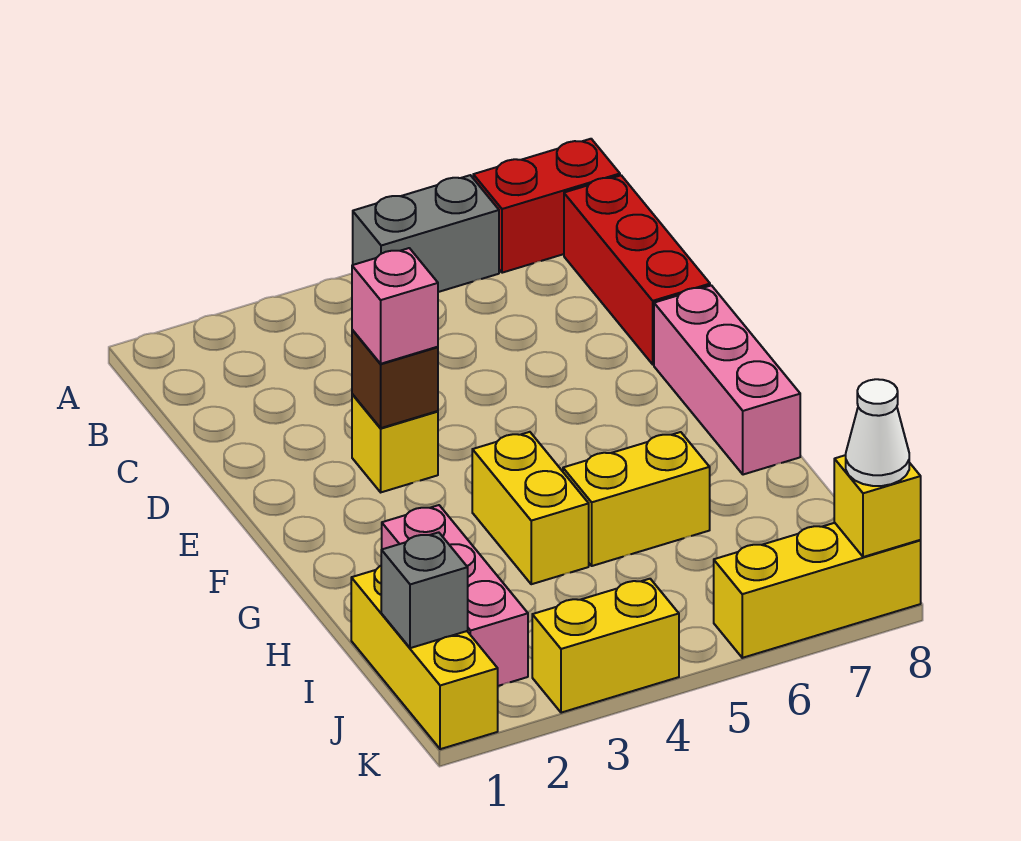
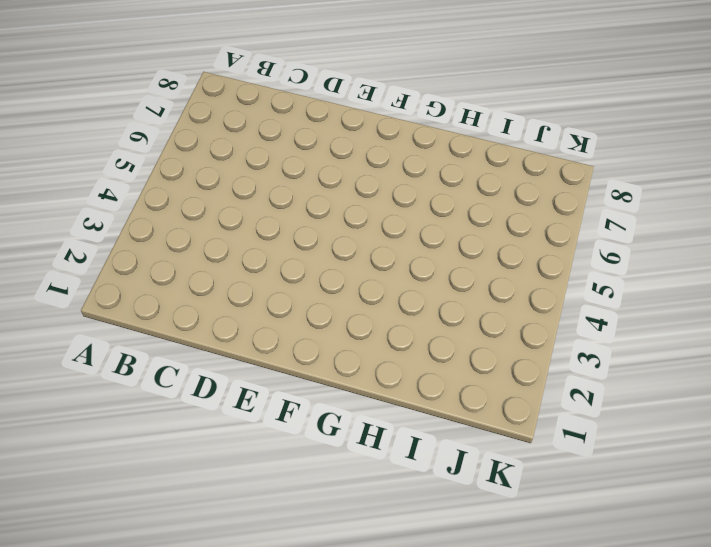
none -> grey brick A5:A6 level 1
none -> red brick A7:A8 level 1
none -> red brick B8:D8 level 1

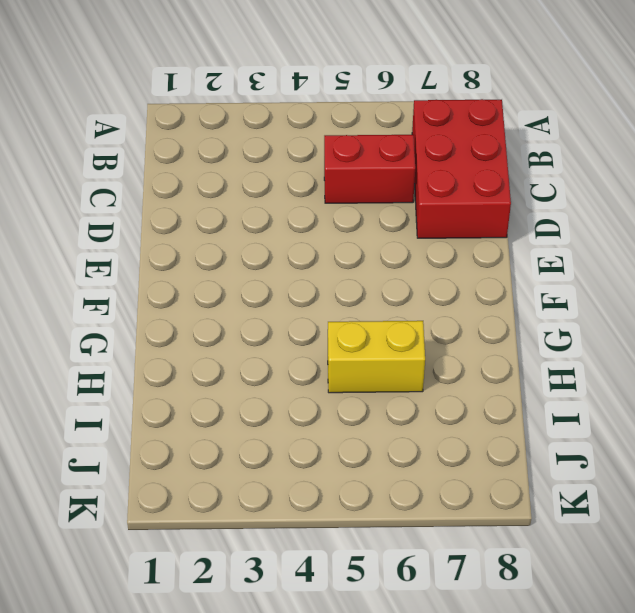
red brick B7:D8 level 1 -> red brick B8:D8 level 1
red brick C5:C6 level 1 -> red brick A7:A8 level 1
none -> grey brick A5:A6 level 1
none -> yellow brick E3 level 1
none -> pink brick E8:G8 level 1

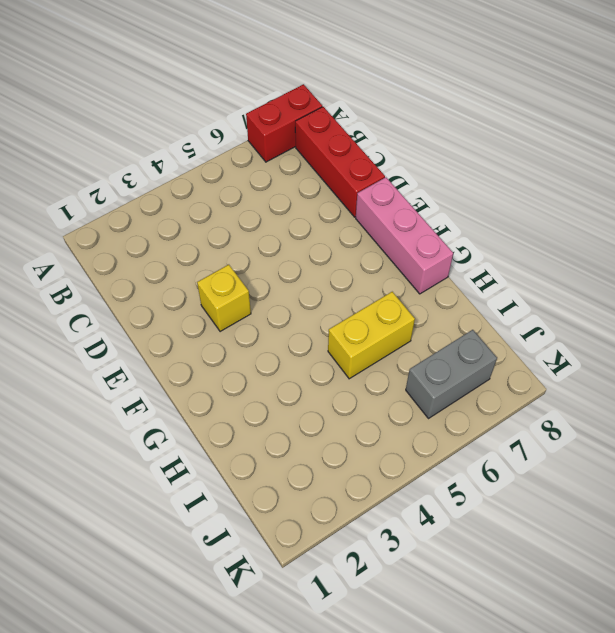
grey brick J6:J7 level 1 -> grey brick A5:A6 level 1
none -> yellow brick G4:H4 level 1
none -> pink brick H2:J2 level 1
none -> yellow brick I1:K1 level 1

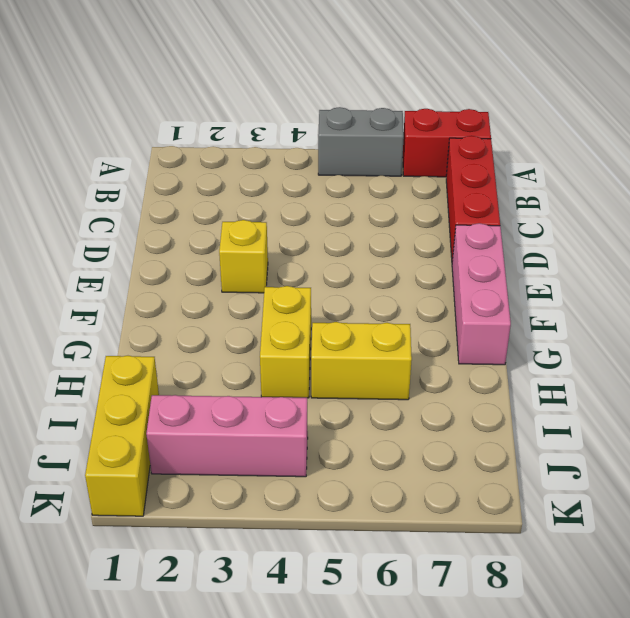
pink brick J2:J4 level 1 -> pink brick H2:J2 level 1
none -> yellow brick K3:K4 level 1
none -> yellow brick K6:K8 level 1
none -> brown brick E3 level 2

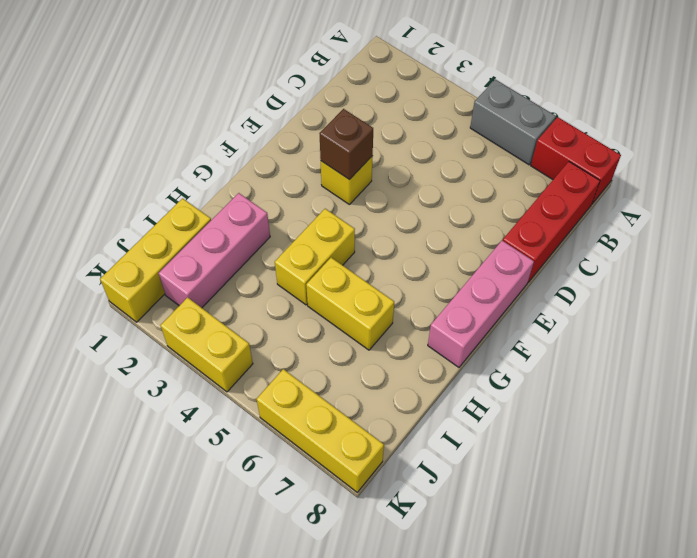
none -> grey brick J1 level 2
none -> yellow brick K8 level 2
none -> pink brick E3 level 3

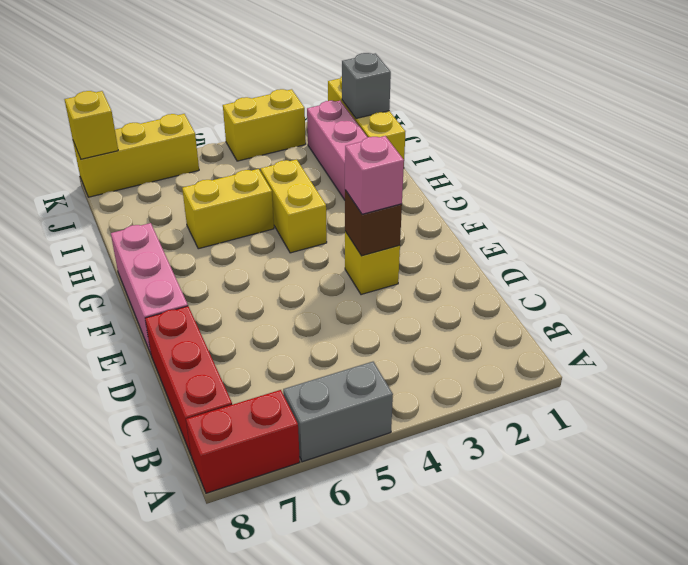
none -> white cone K8 level 3

